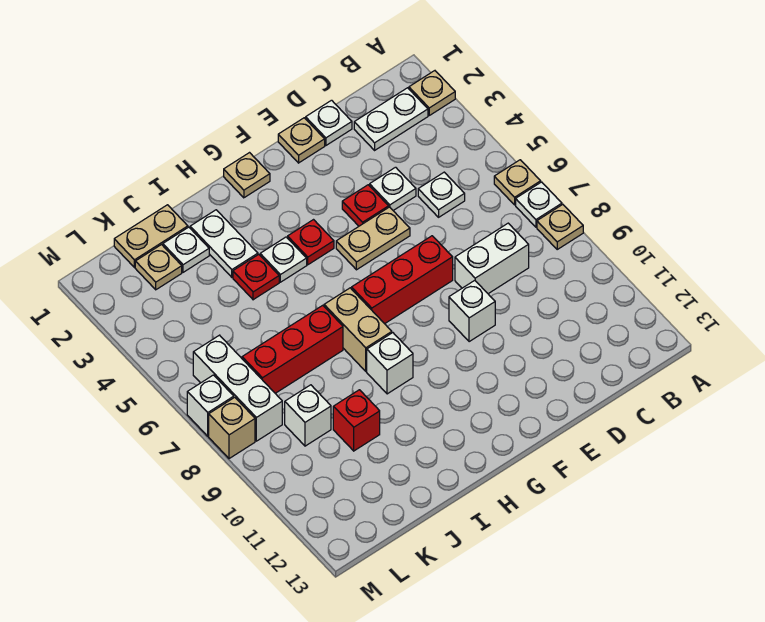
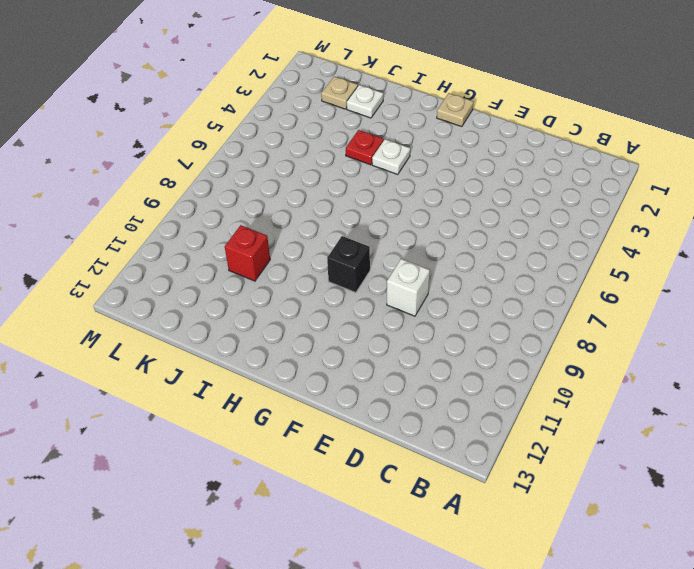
black brick G9 level 1 -> none
none -> tan plate A2 level 1
none -> tan plate A6 level 1
none -> white plate A7 level 1
none -> tan plate A8 level 1

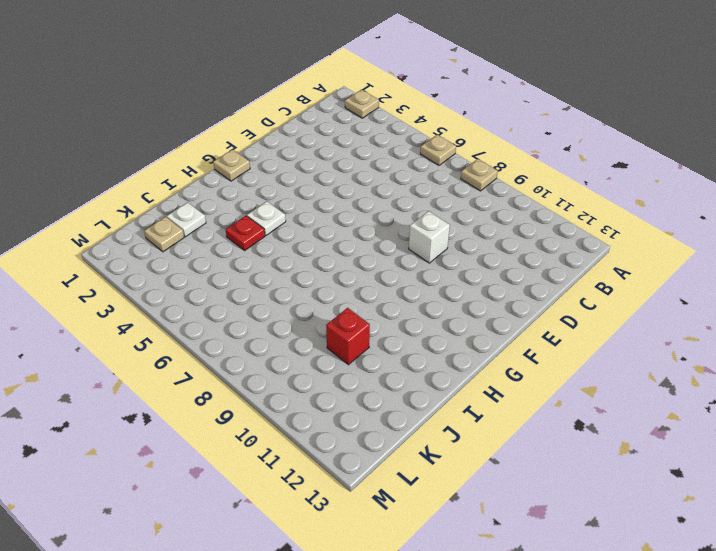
none -> white plate A7 level 1
none -> white plate B2:C2 level 1
none -> white plate C5 level 1
none -> white brick C8:D8 level 1

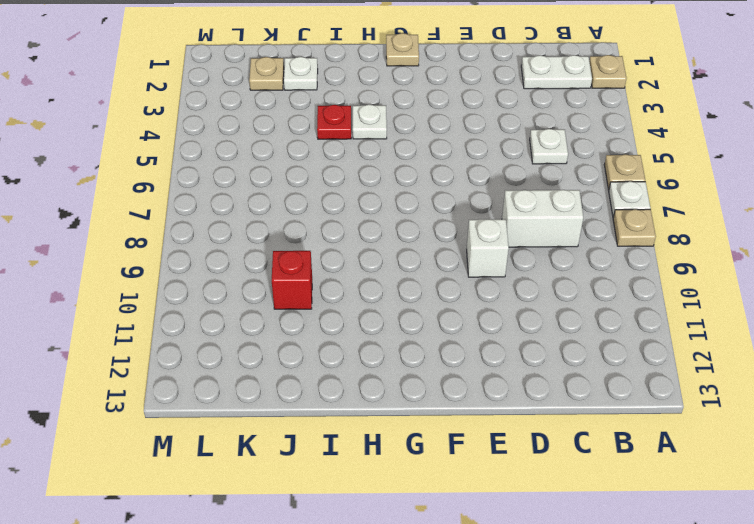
none -> white plate D1 level 1
none -> white plate D4 level 1
none -> tan plate E1 level 1
none -> red plate E4 level 1

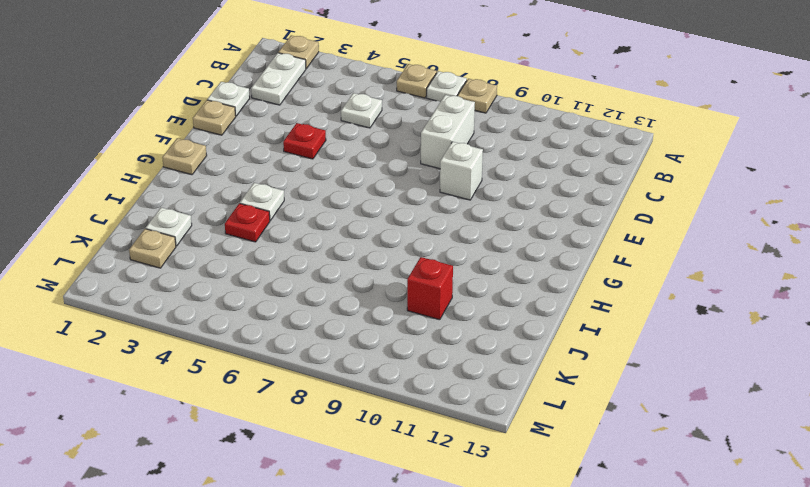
none -> white plate D4 level 1
none -> tan plate E5:F5 level 1
none -> red brick E7:G7 level 1
none -> red plate G4 level 1

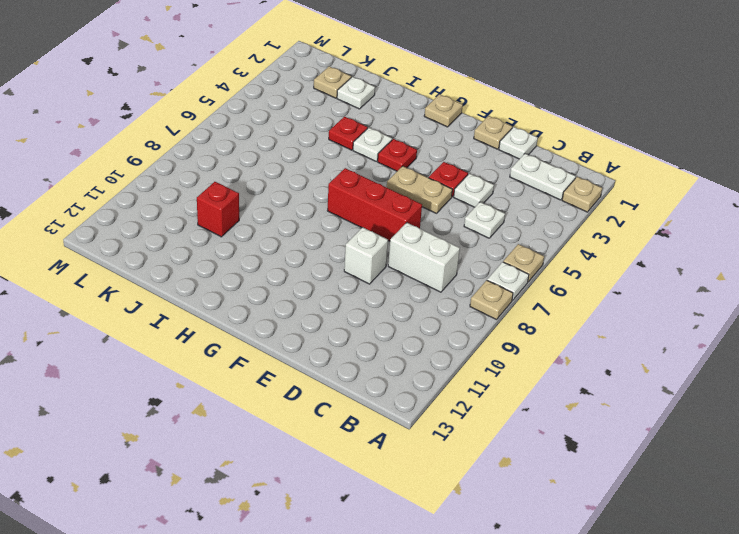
none -> tan brick H7:H8 level 1
none -> white brick H9 level 1
none -> white plate I2:I3 level 1
none -> red brick I7:K7 level 1

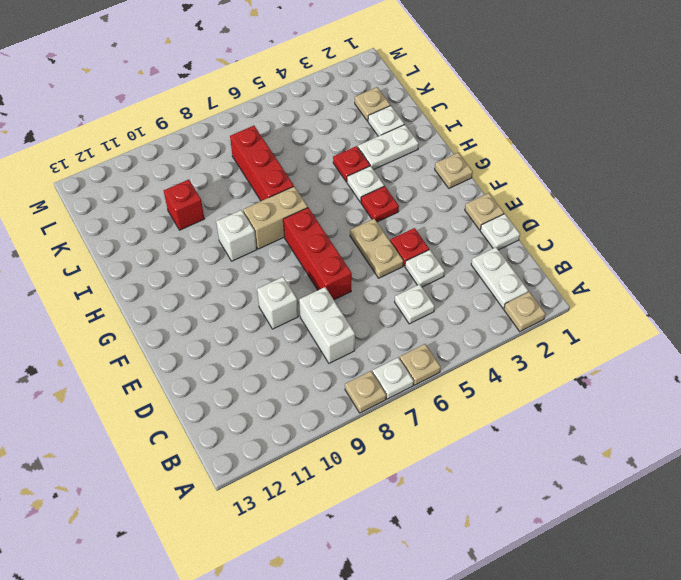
none -> tan plate J1:K1 level 1
none -> white brick K9 level 1
none -> white brick L6:L8 level 1
none -> white brick M7 level 1

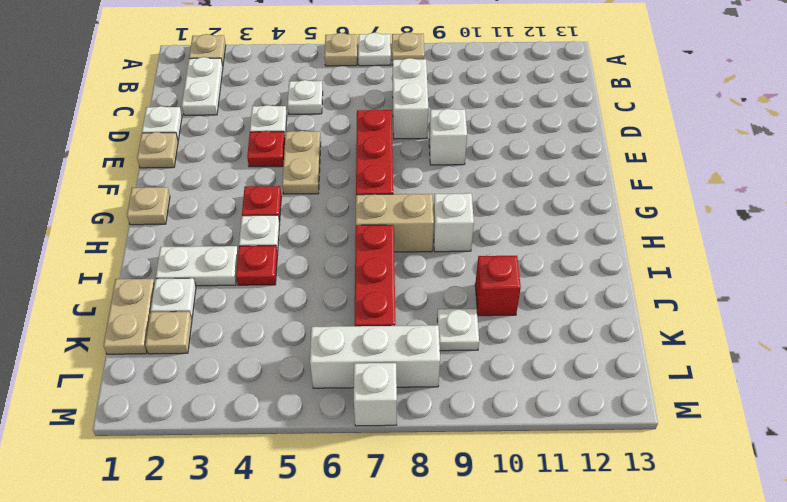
white plate K9 level 1 -> white brick K9 level 1
none -> tan brick M8 level 1

